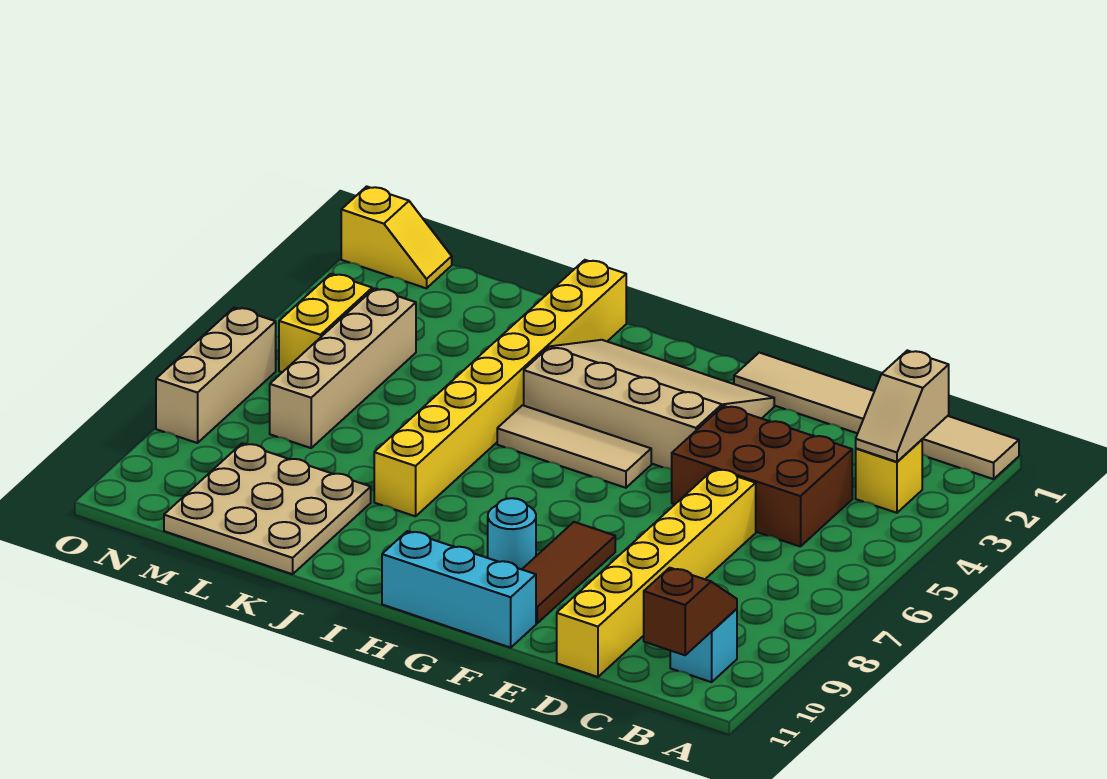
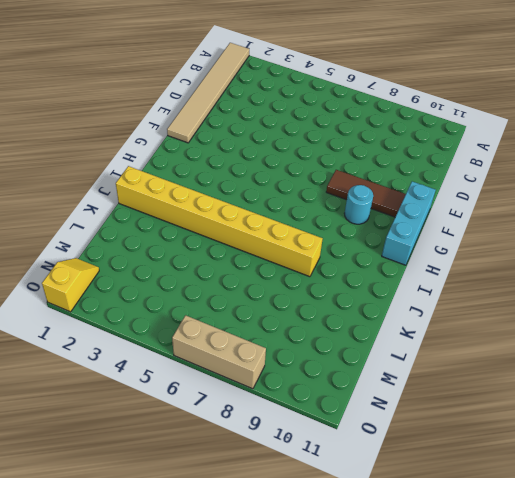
none -> yellow brick B3 level 1
none -> cyan brick B10 level 1
none -> brown brick C4:E5 level 1

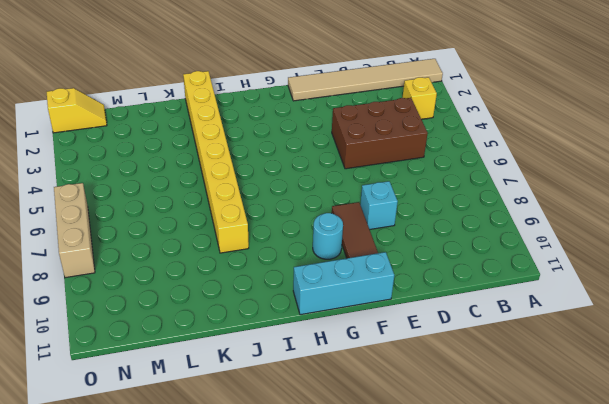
cyan brick E8 level 1 -> cyan brick B10 level 1
none -> yellow brick D6:D11 level 1
none -> tan slope F2:I4 level 1 top 4
none -> tan tile G5:I5 level 1

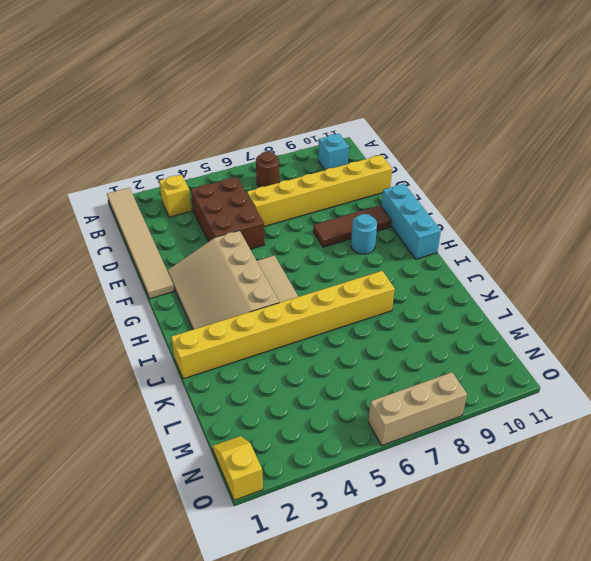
brown round brick B7 level 1 -> none
none -> tan plate K9:M11 level 1
none -> tan brick M4:M7 level 1
none -> yellow brick N4:N5 level 1

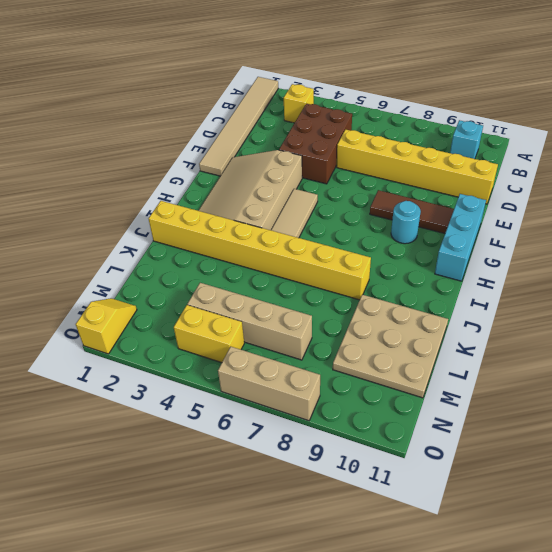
none -> tan slope B2:B3 level 2 top 2
none -> brown slope B10:B11 level 2 top 11

